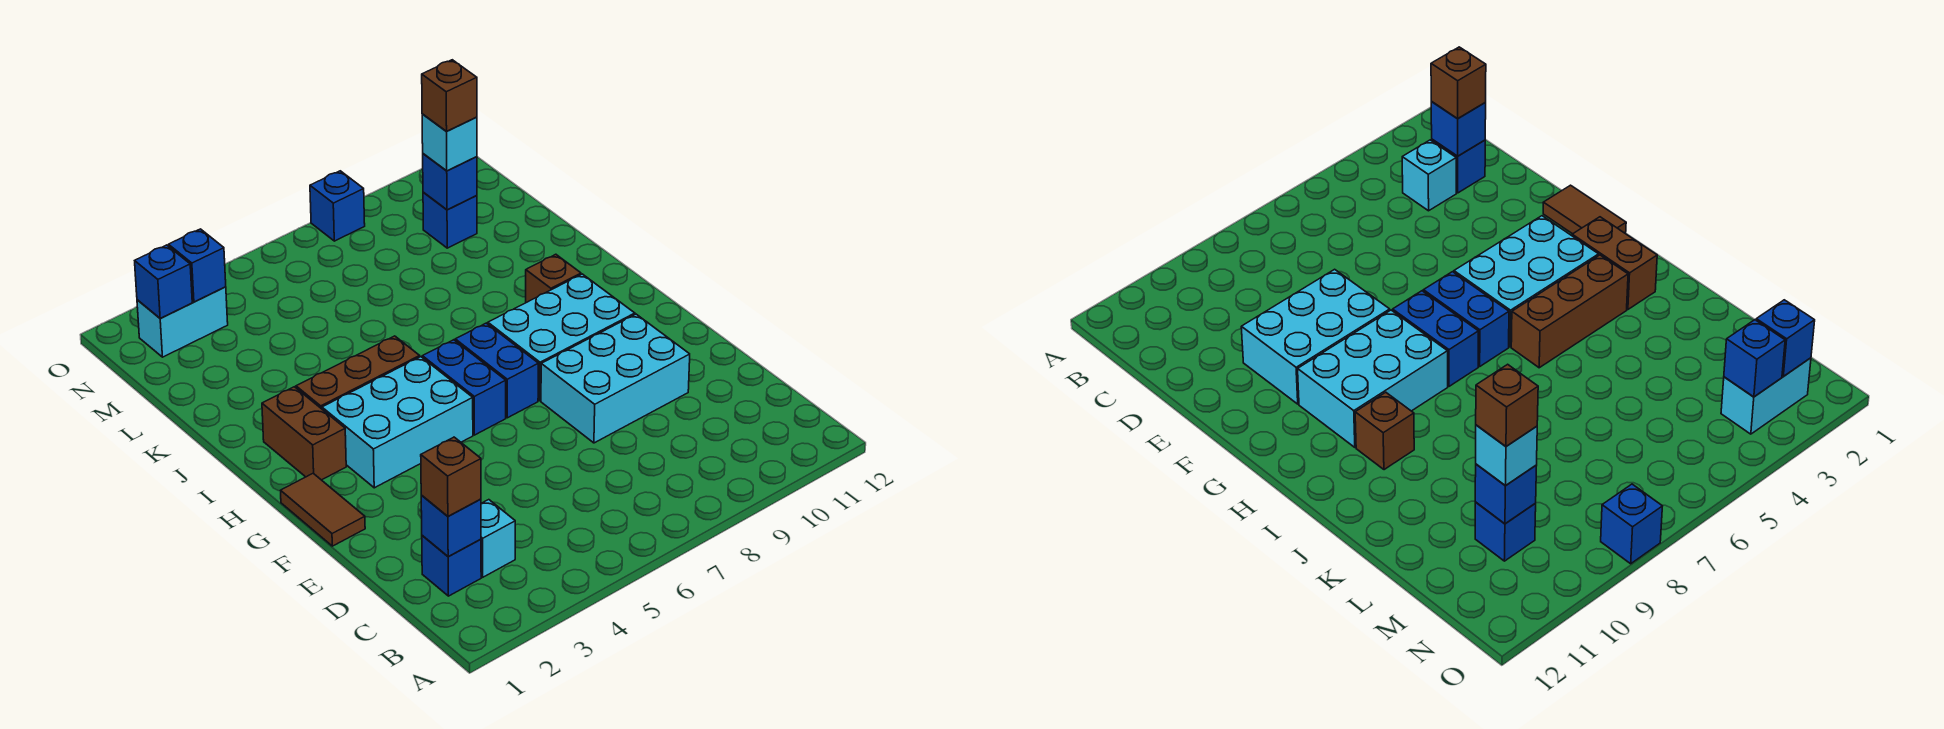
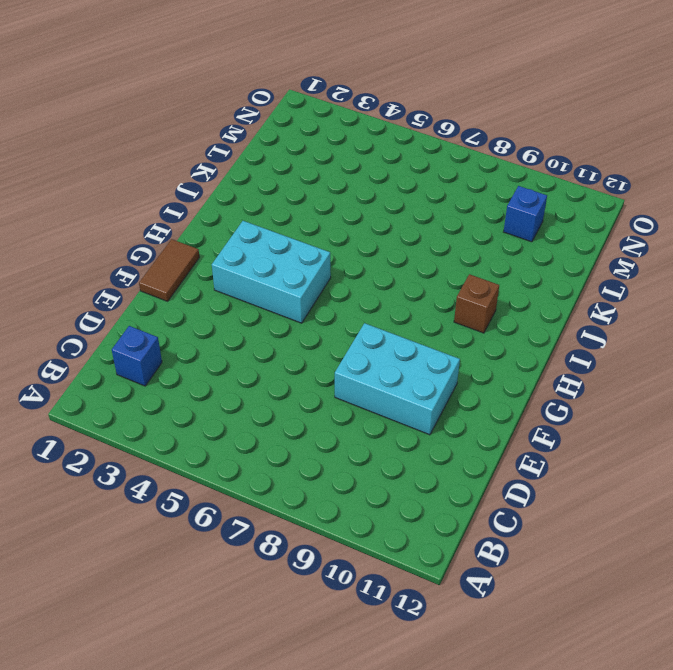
none -> cyan brick C3 level 1
none -> blue brick G6:H6 level 1
none -> blue brick G7:H7 level 1

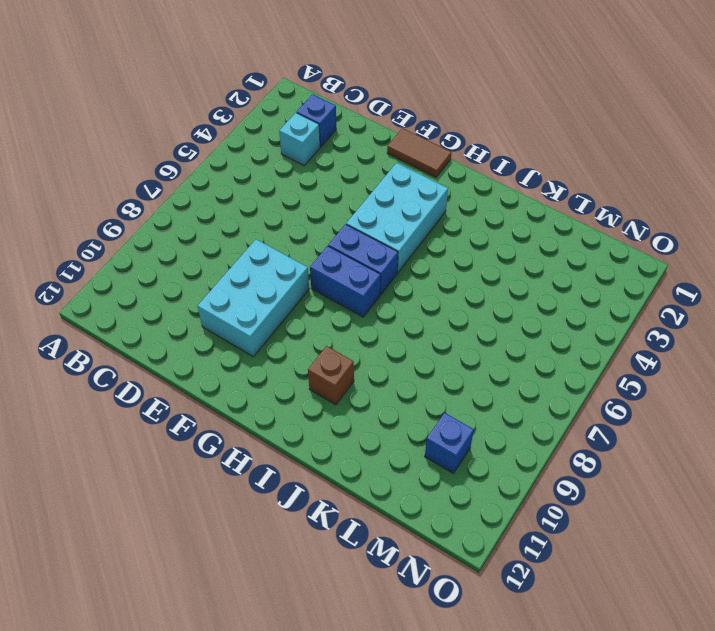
none -> cyan brick G8:H10 level 1
none -> brown brick H2:I2 level 1
none -> brown brick I3:I5 level 1

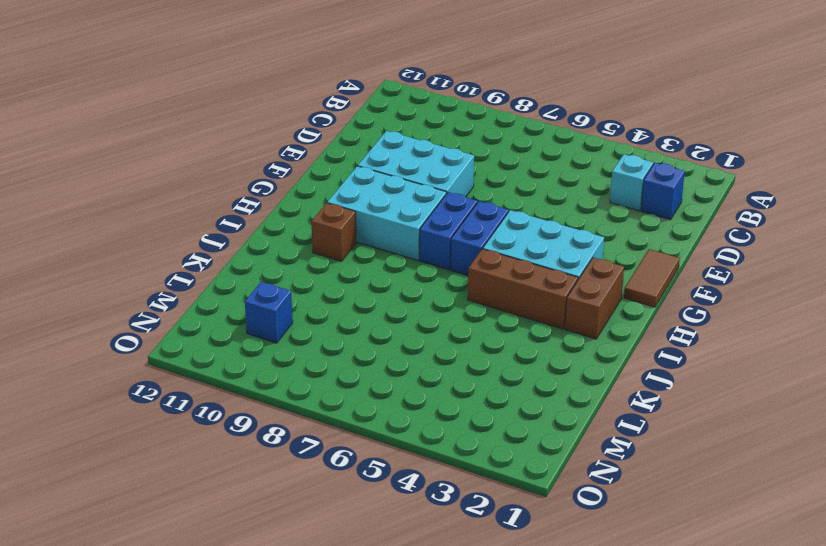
none -> cyan brick N2:N3 level 1
none -> blue brick O8 level 1
none -> blue brick C2 level 2

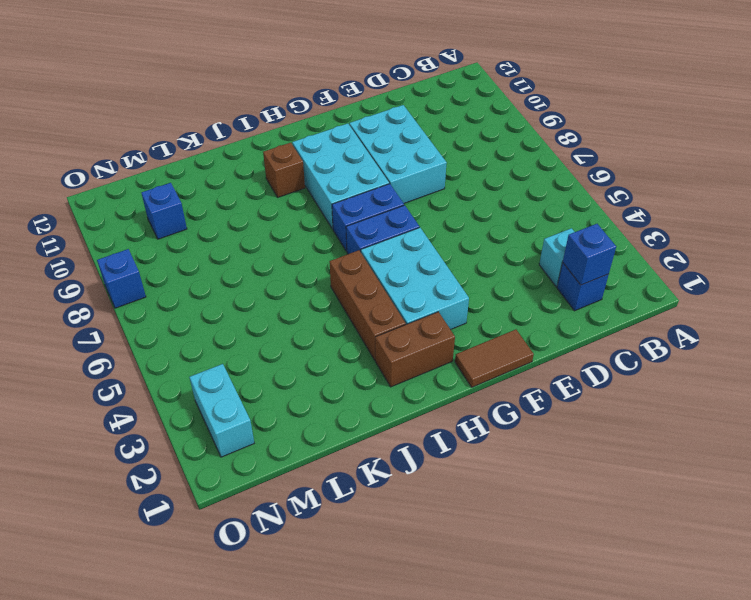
none -> blue brick M10 level 2
none -> blue brick N2 level 2
none -> blue brick N3 level 2

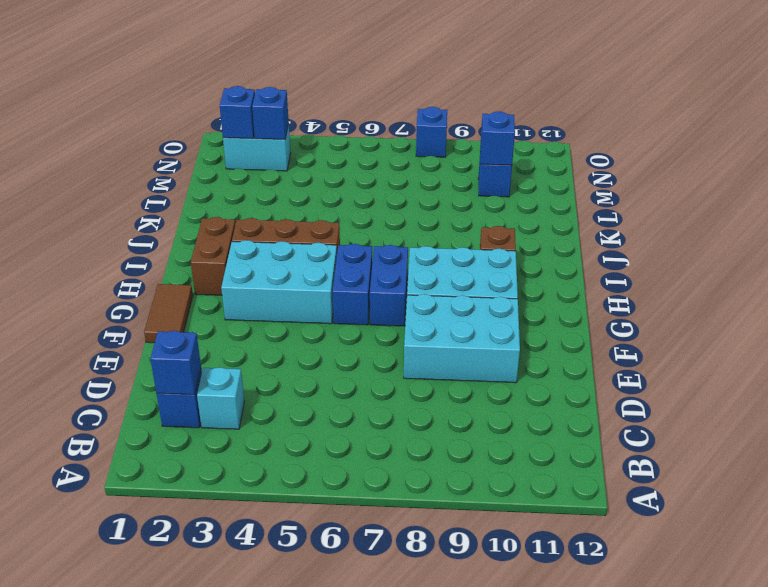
none -> brown brick C2 level 3
none -> cyan brick M10 level 3
none -> brown brick M10 level 4

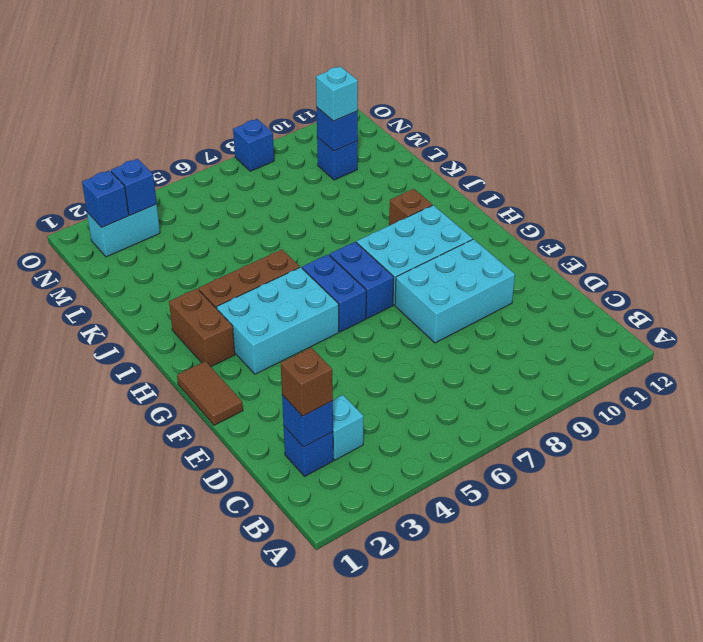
none -> brown brick M10 level 4

